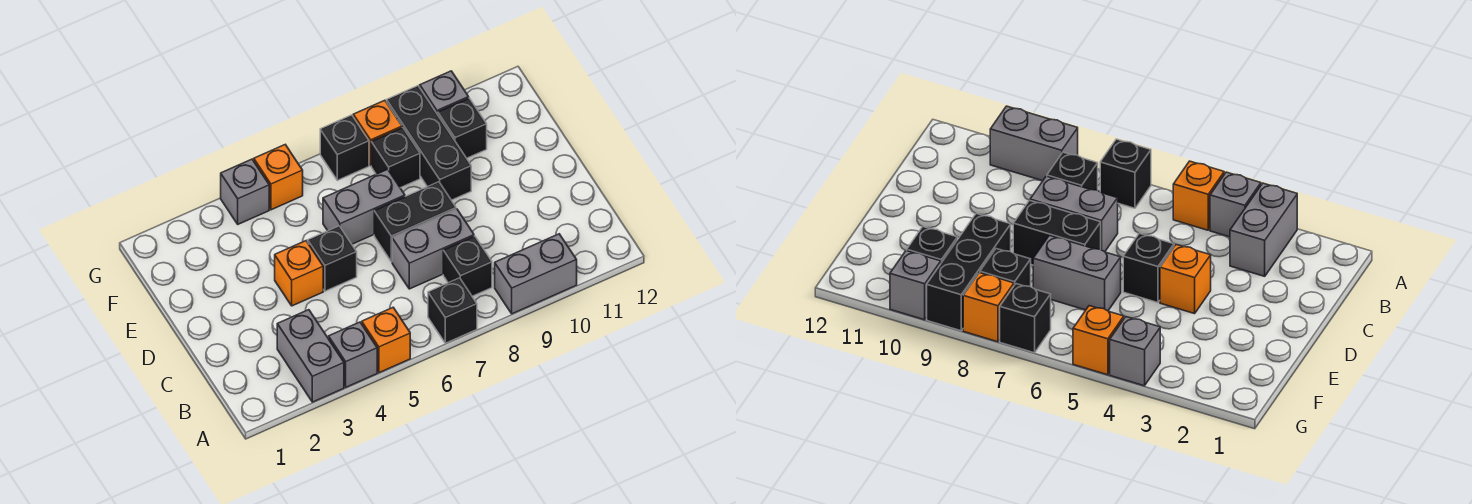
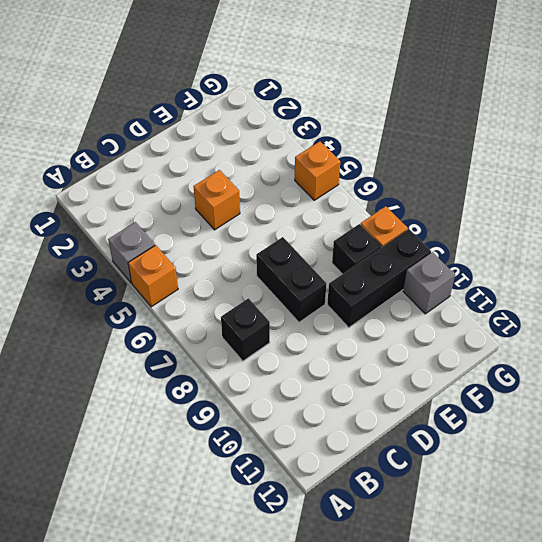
none -> grey brick A3:B3 level 1
none -> black brick A7 level 1
none -> grey brick A9:A10 level 1

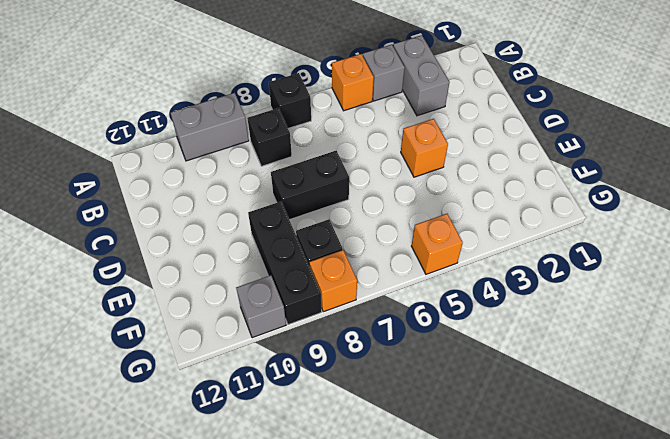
none -> grey brick C7:C8 level 1
none -> black brick D5 level 1
none -> grey brick E6:E7 level 1

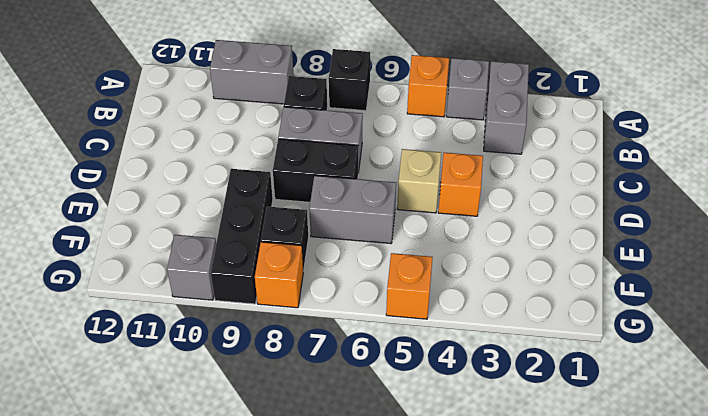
tan brick D5 level 1 -> black brick D5 level 1
none -> black brick F10 level 1
none -> grey brick G4 level 1
none -> black brick G7 level 1

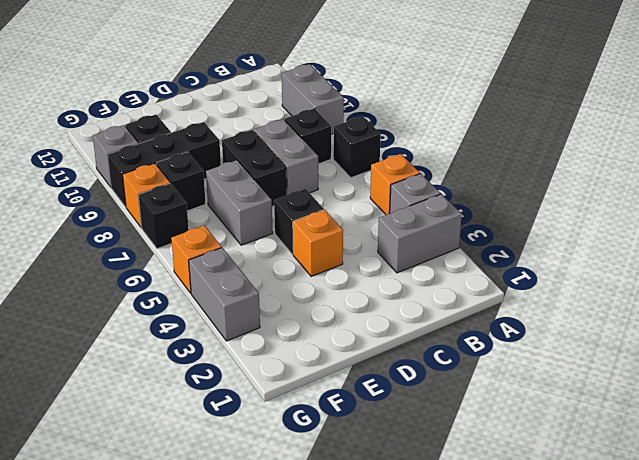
grey brick G3:G4 level 1 -> grey brick G4 level 1

